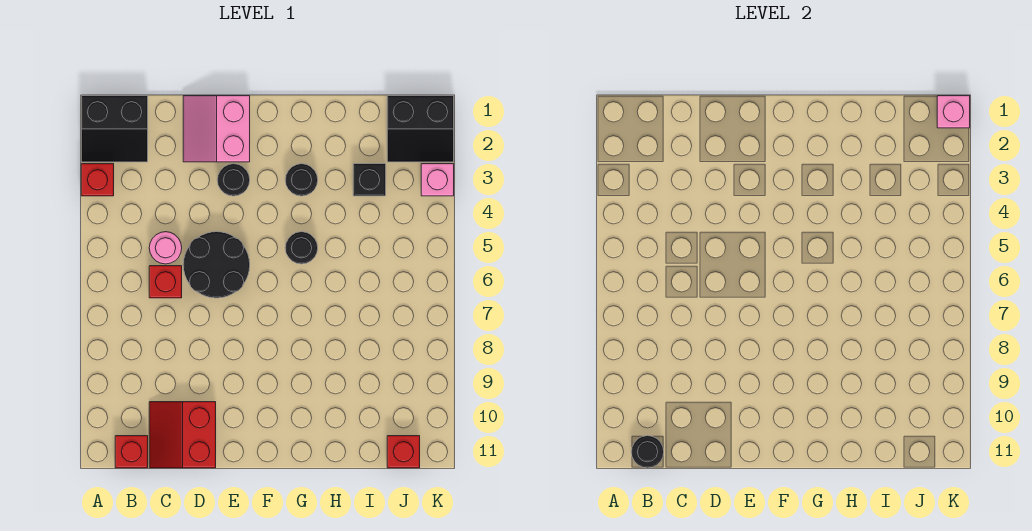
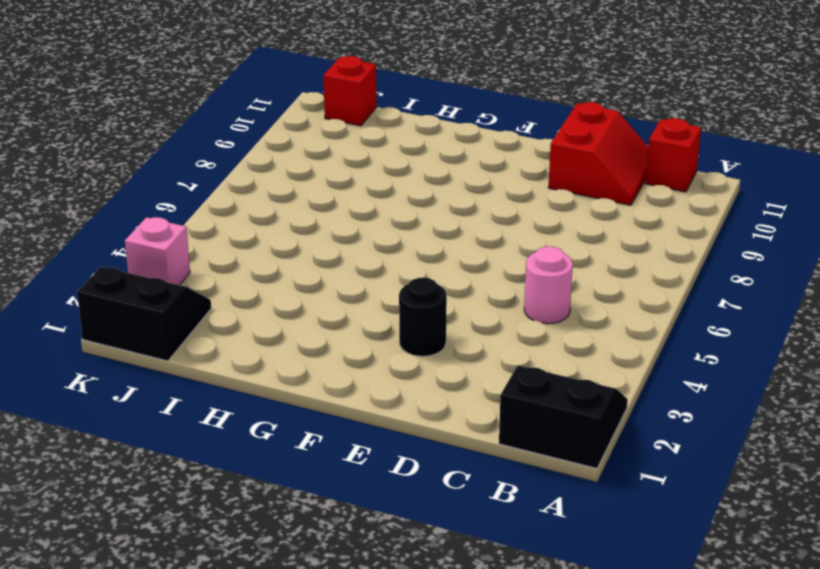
none -> red brick A3 level 1
none -> red brick C6 level 1
none -> pink slope D1:E2 level 1 top E

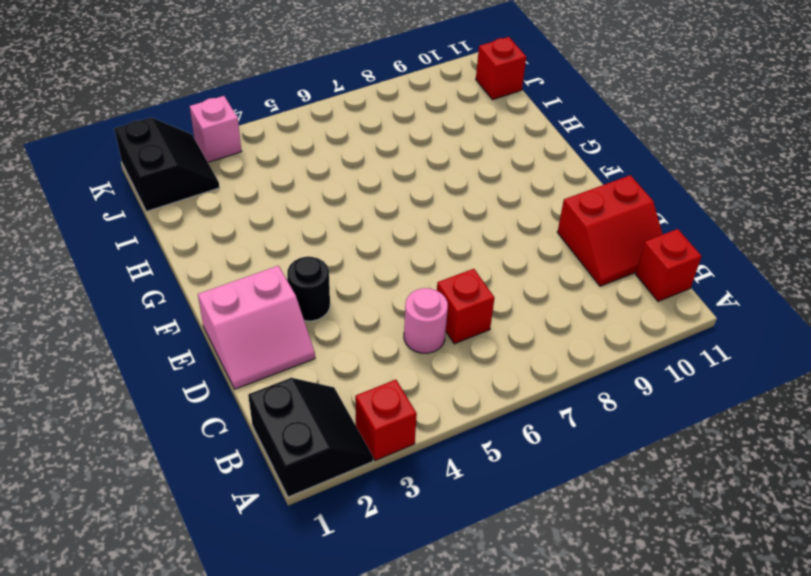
none -> black round brick D5:E6 level 1
none -> black round brick G3 level 1
none -> black round brick G5 level 1

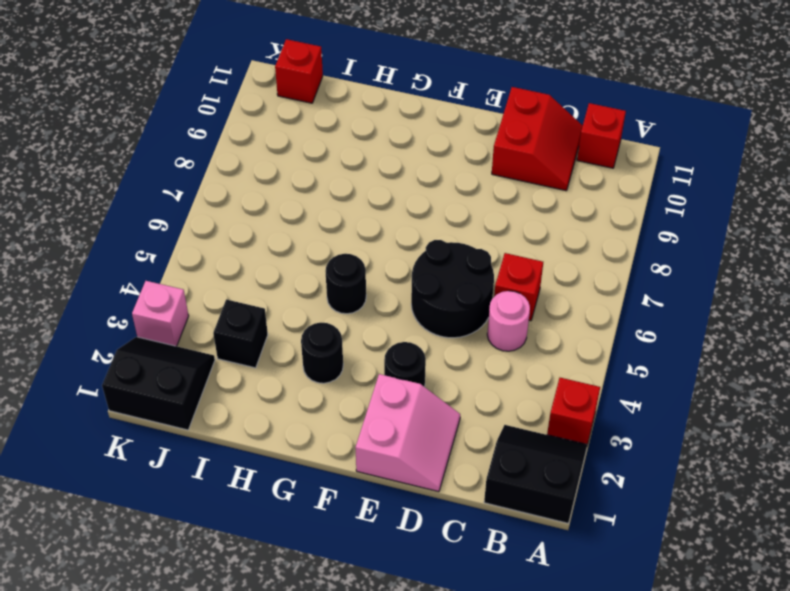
none -> black round brick B11 level 2
none -> pink brick K1 level 2

